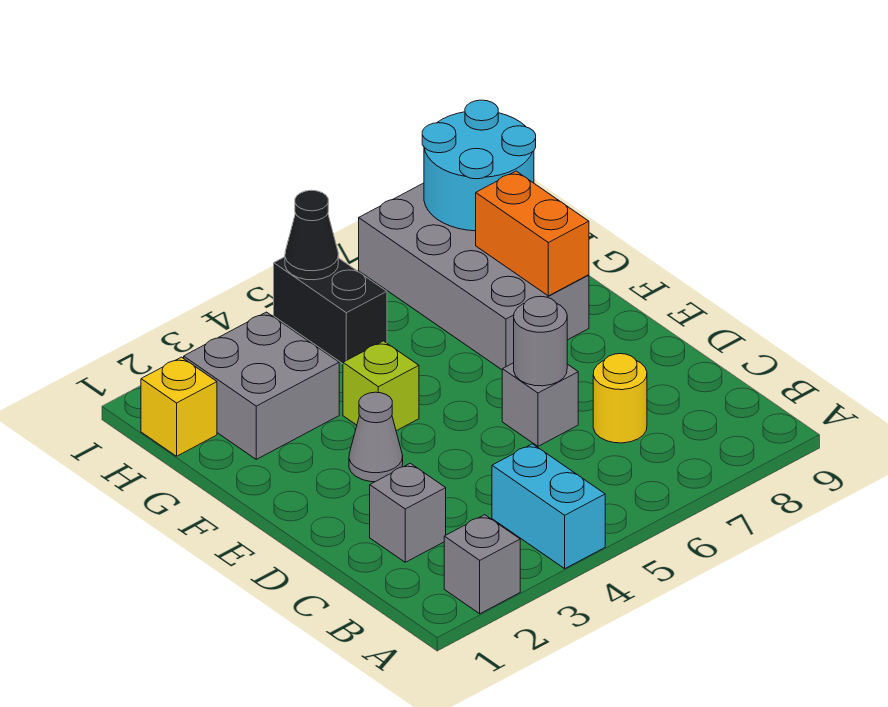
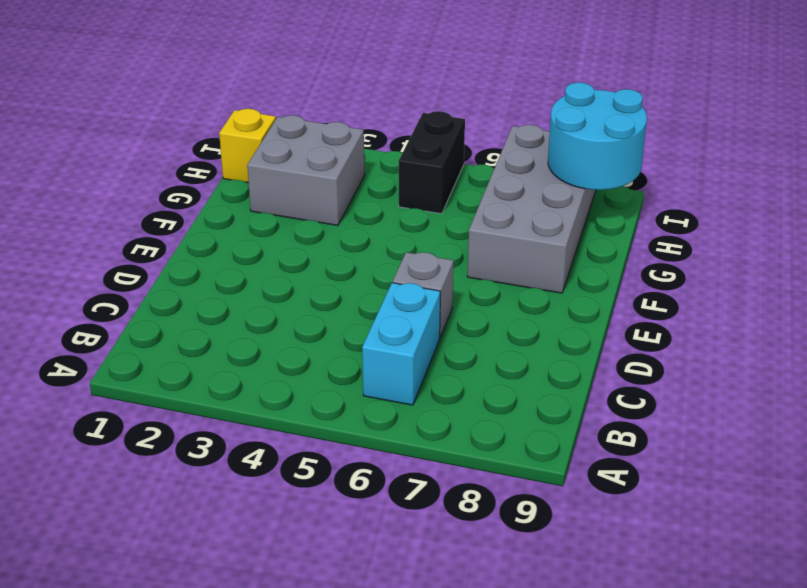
cyan brick B6:C6 level 1 -> cyan brick A4:B4 level 1
none -> grey brick A2 level 1
none -> grey brick C2 level 1
none -> yellow round brick C7 level 1

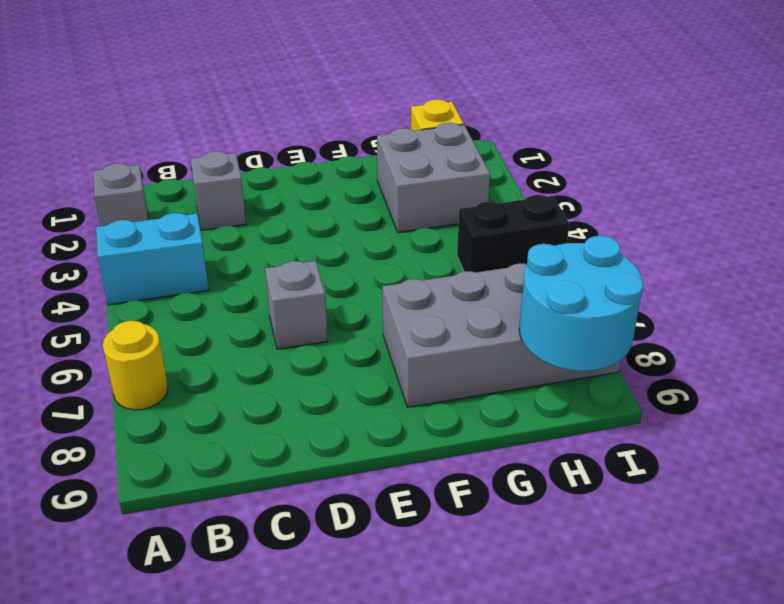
yellow round brick A7 level 1 -> yellow round brick C7 level 1
none -> grey cone E3 level 1
none -> lime brick F4 level 1
none -> grey round brick D6 level 2

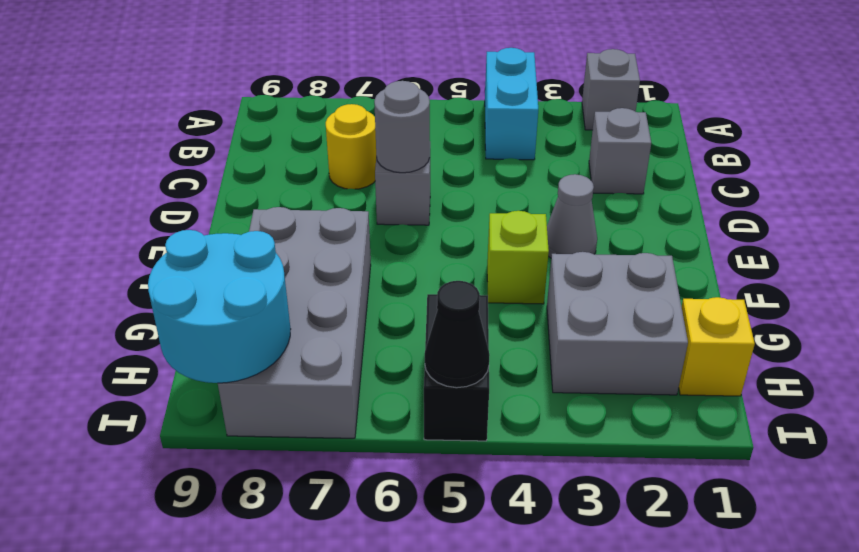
none -> orange brick F8:G8 level 2

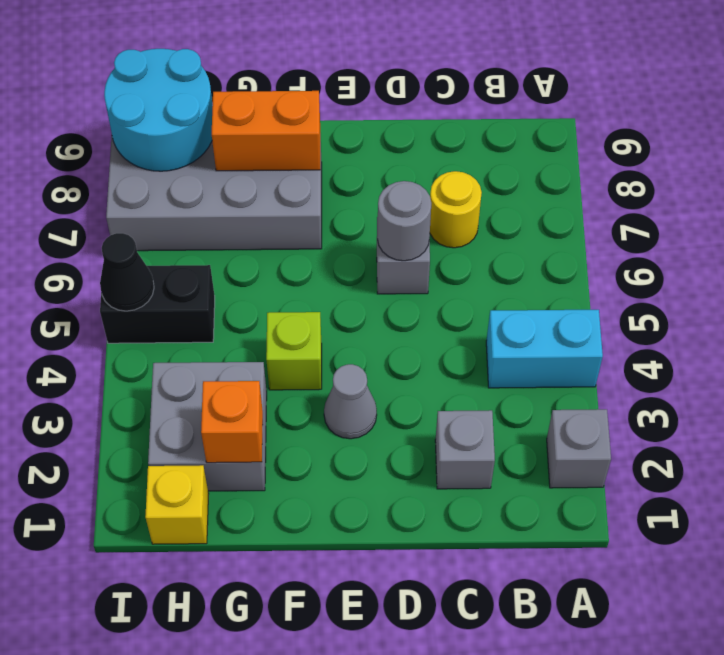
orange brick G2 level 2 -> none

